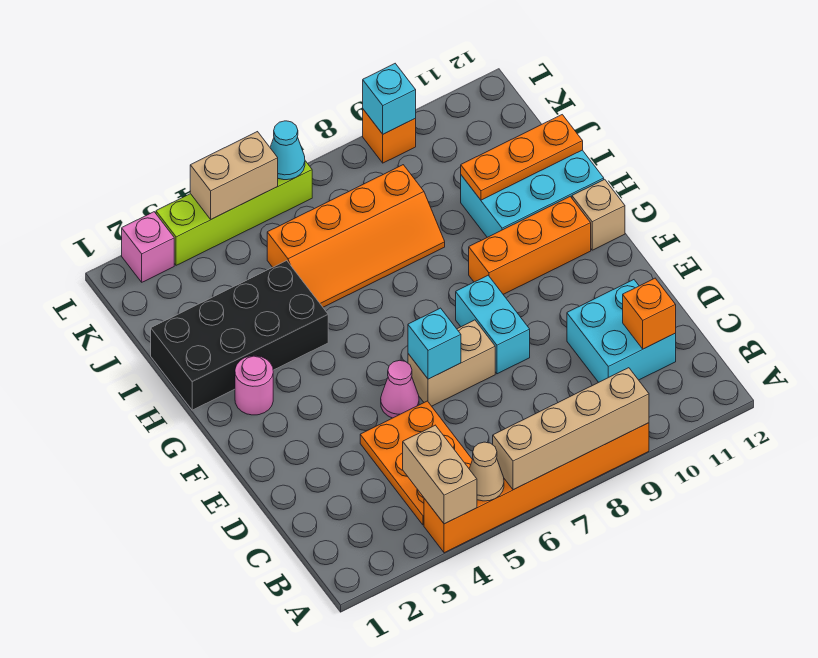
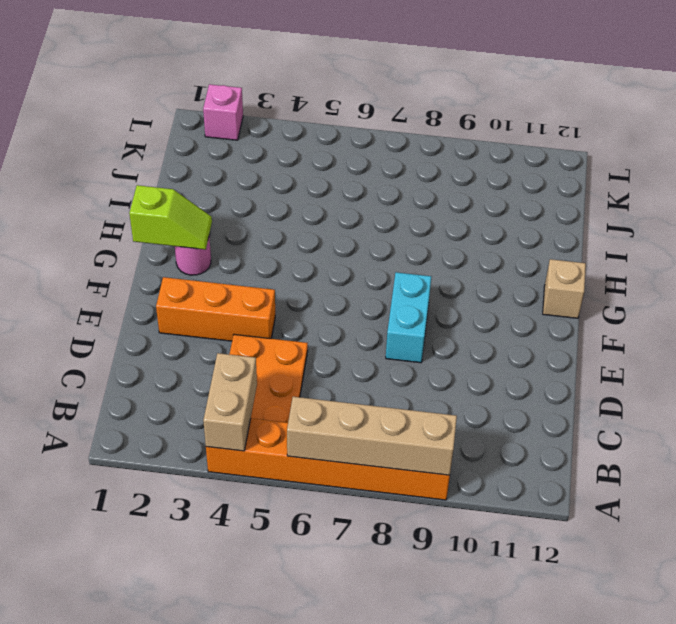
orange brick E2:E4 level 1 -> orange brick G9:G11 level 1
lime slope G1:G2 level 2 top 1 -> none
none -> cyan brick C10:D11 level 1
none -> pink cone E5 level 1
none -> tan brick E6:E7 level 1

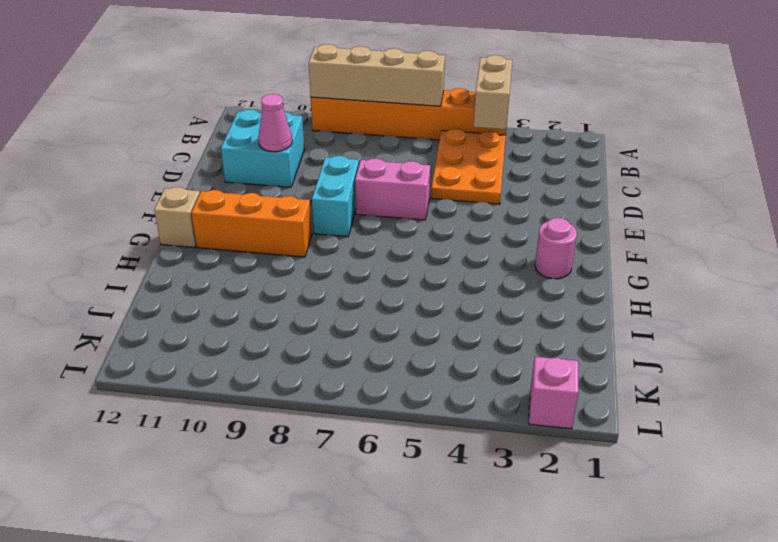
pink cone D10 level 2 -> pink cone E5 level 1
pink brick E6:E7 level 1 -> tan brick E6:E7 level 1
none -> black brick H1:I4 level 1
none -> cyan brick H10:I12 level 1
none -> orange slope I5:J8 level 1 top J

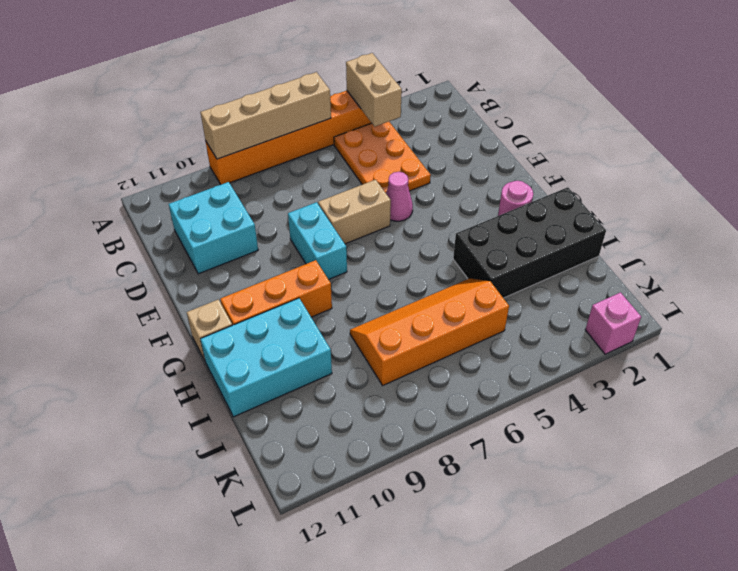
none -> lime brick L3:L6 level 1
none -> orange brick L9 level 1
none -> tan cone A5 level 2

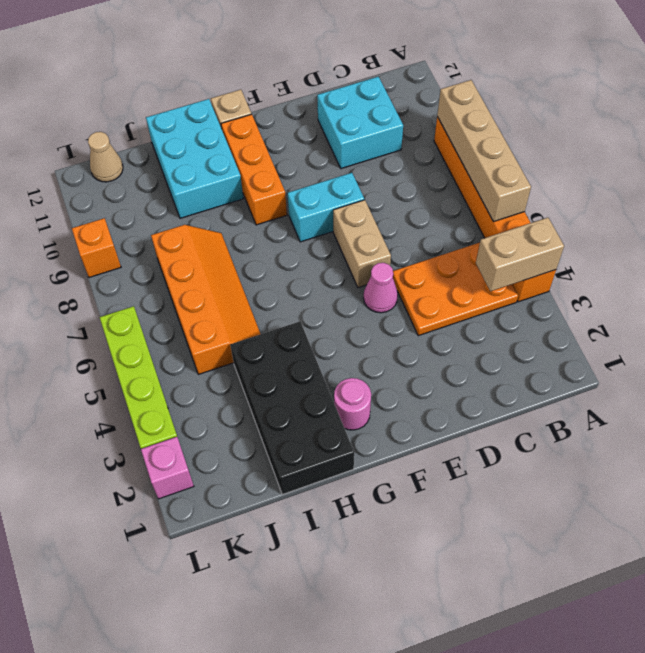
tan cone K12 level 1 -> tan cone A5 level 2
none -> orange brick C11 level 2
none -> cyan brick E6 level 2
none -> orange plate I10:I12 level 2

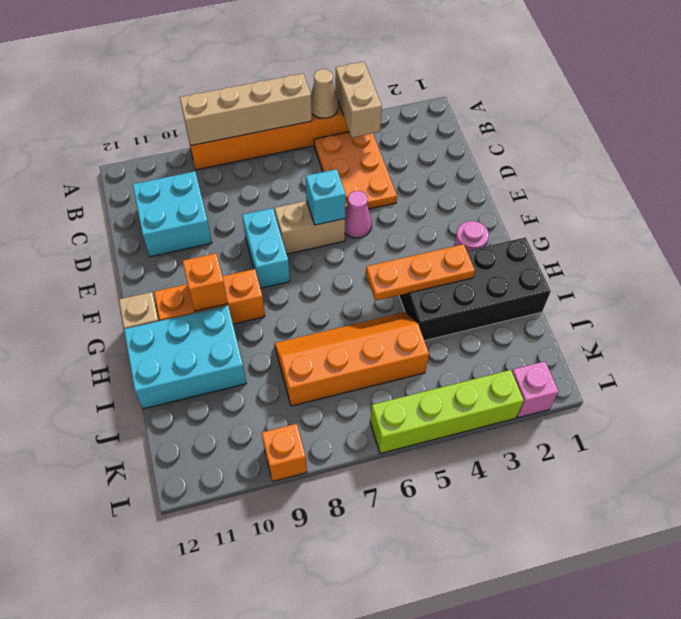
orange brick G10 level 2 -> orange brick C11 level 2
orange plate H3:H5 level 2 -> orange plate I10:I12 level 2
none -> tan brick L4:L5 level 2
none -> cyan cone L6 level 2
none -> cyan brick L9 level 2

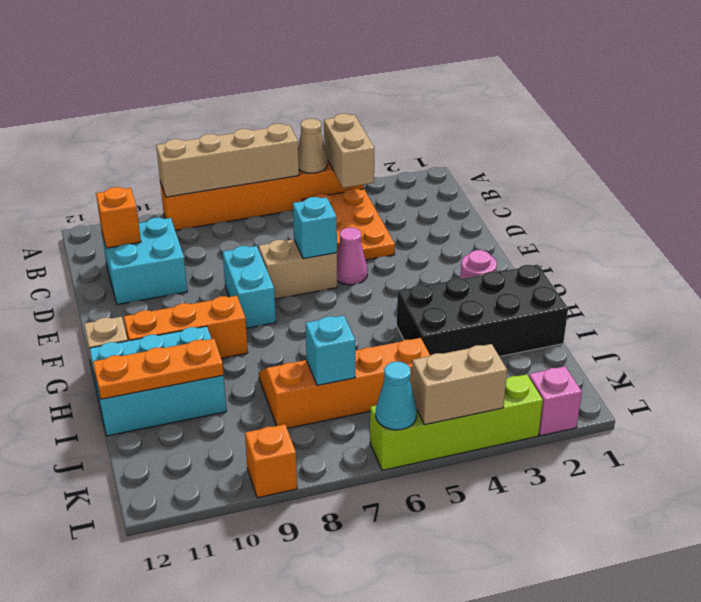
cyan brick J7 level 2 -> cyan brick L9 level 2

